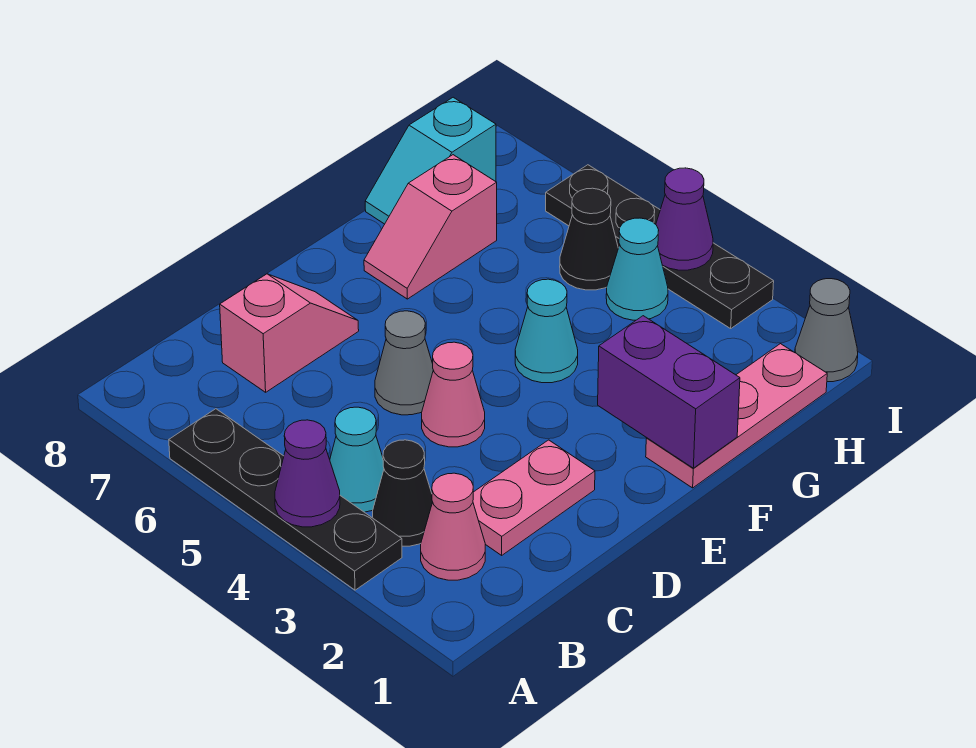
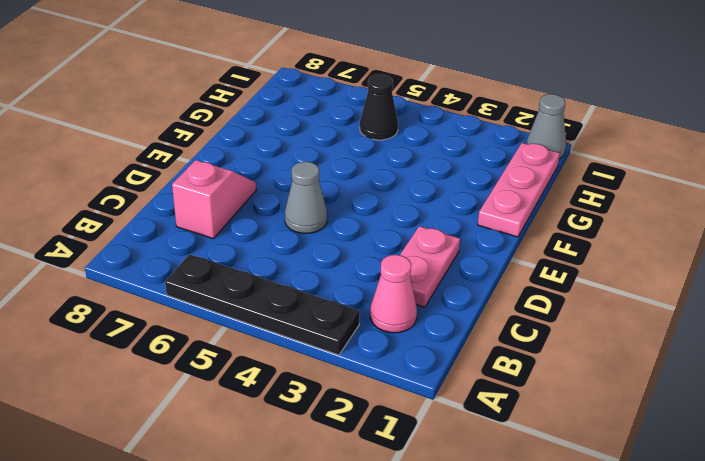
none -> black cone B3 level 1
none -> cyan cone B4 level 1
none -> pink cone D4 level 1

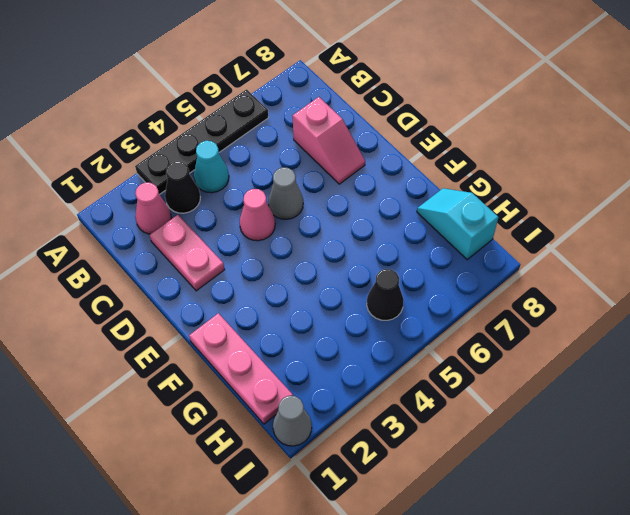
none -> cyan cone F4 level 1
none -> pink slope F7:G7 level 1 top G
none -> cyan cone H4 level 1

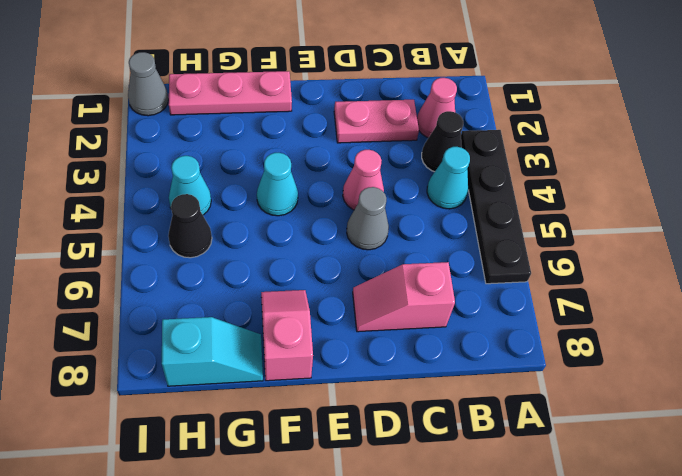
pink slope F7:F8 level 1 top 8 -> pink slope F7:G7 level 1 top G
none -> black plate I3:I6 level 1
none -> purple cone A4 level 2
none -> purple brick F1:F2 level 2

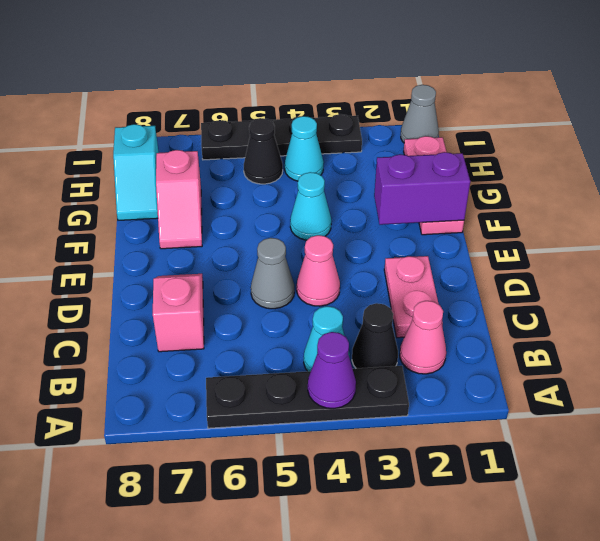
none -> purple cone I4 level 2

